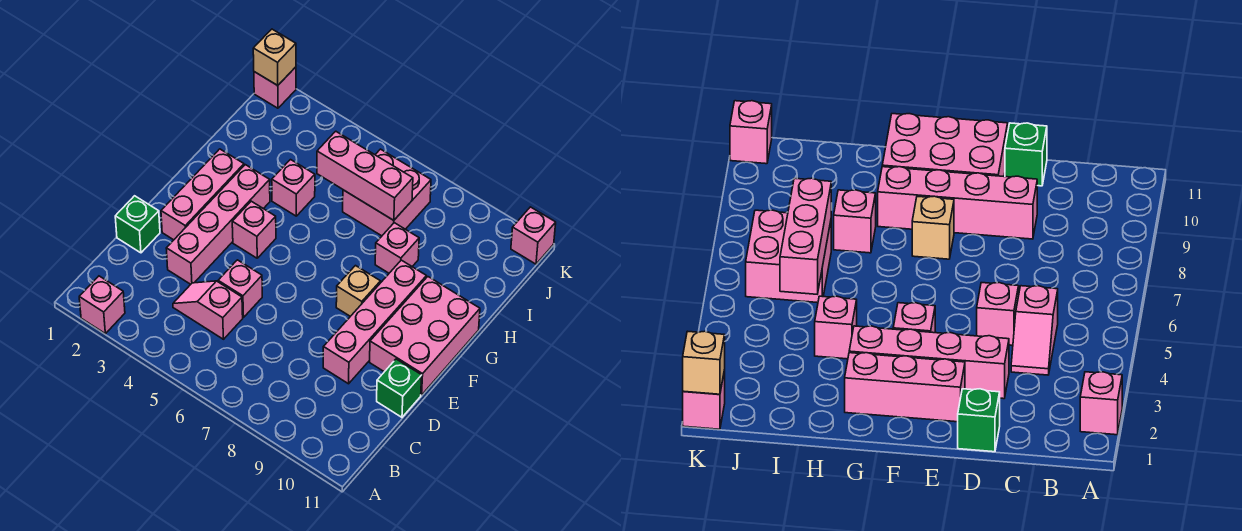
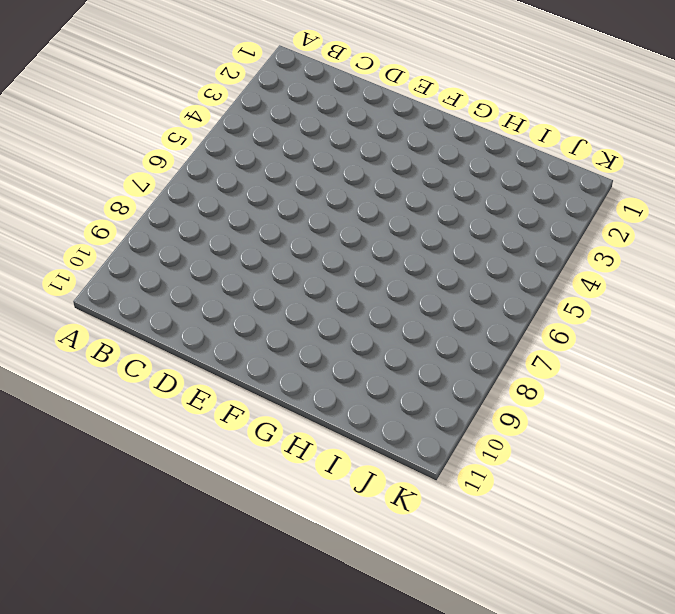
none -> pink brick A2 level 1
none -> pink slope C4:C5 level 1 top 5
none -> green brick D1 level 1

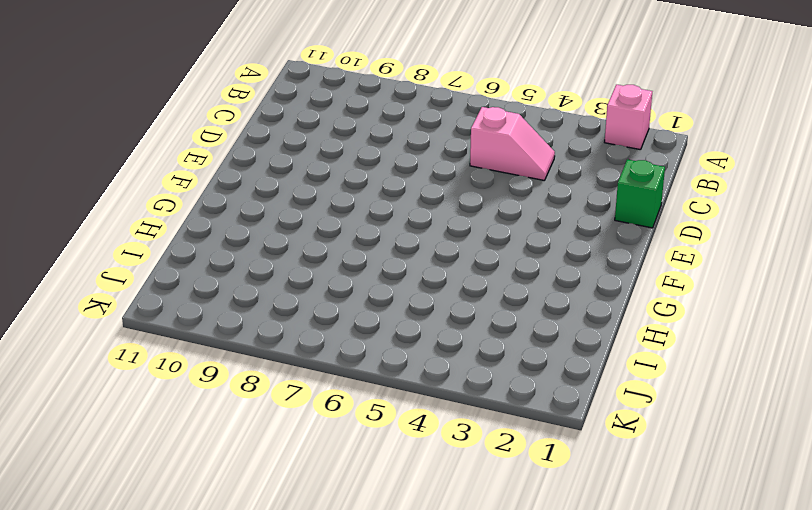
none -> pink brick D3:G3 level 1
none -> pink brick D5 level 1
none -> pink brick D9:G9 level 1

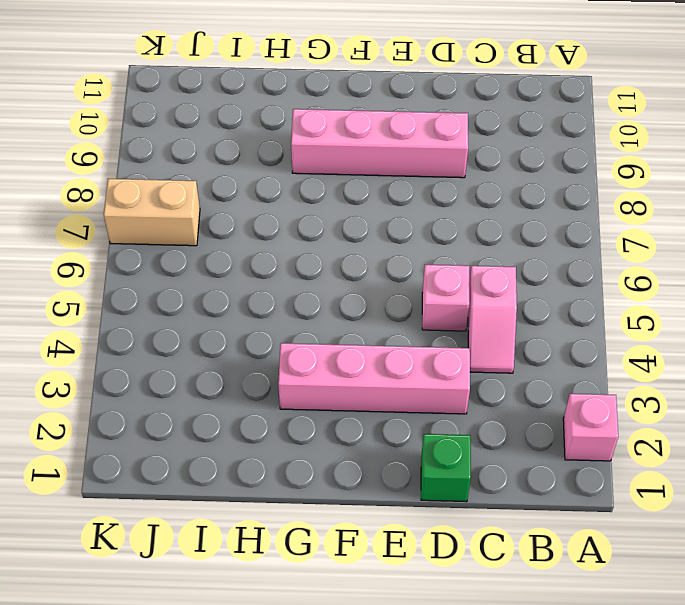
tan brick J7:K7 level 1 -> pink brick I6:J7 level 1
none -> green brick D11 level 1
none -> pink brick E2:G2 level 1
none -> pink brick E10:G11 level 1

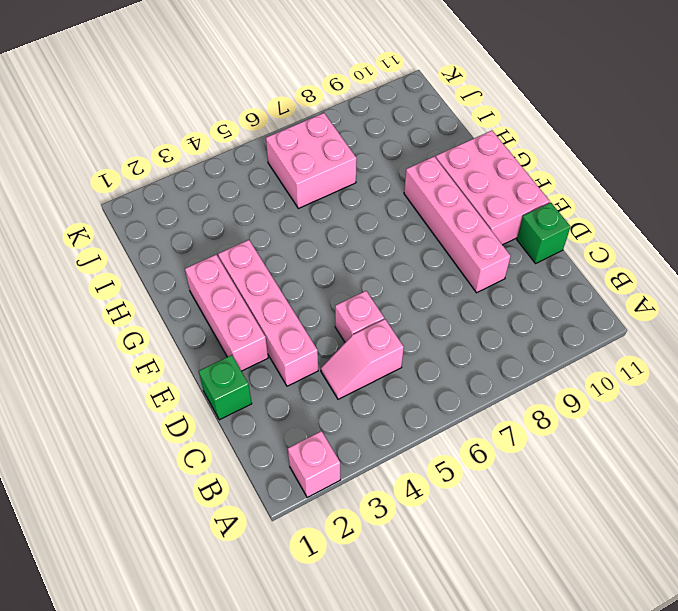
none -> pink brick F4 level 1
none -> tan brick F8 level 1
none -> pink brick H4 level 1

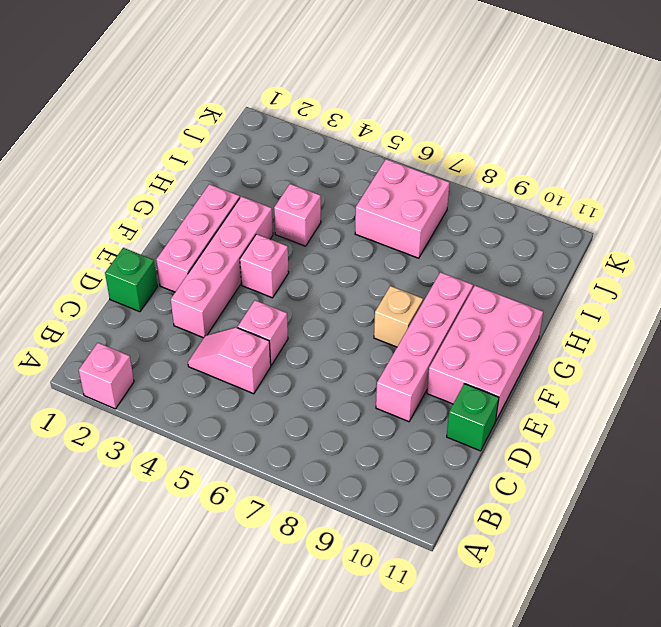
none -> pink brick H8 level 1
none -> pink brick K1 level 1
none -> pink brick K11 level 1

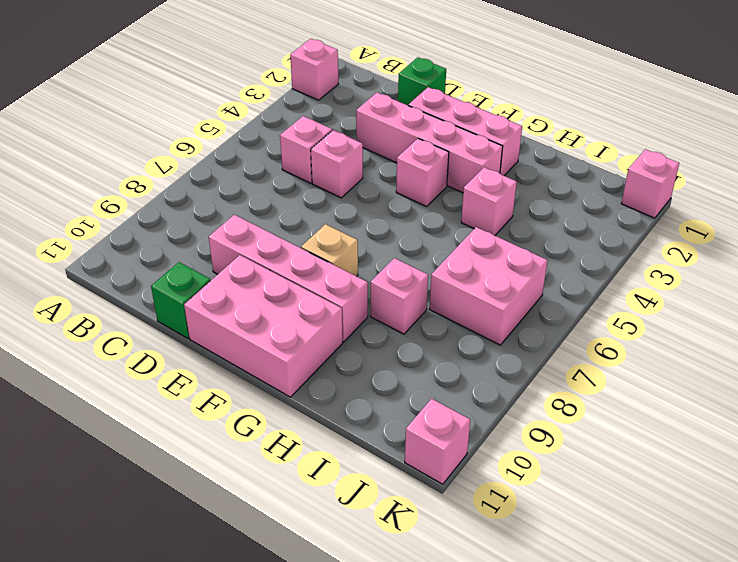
none -> pink brick I5:I7 level 2
none -> tan brick K1 level 2

